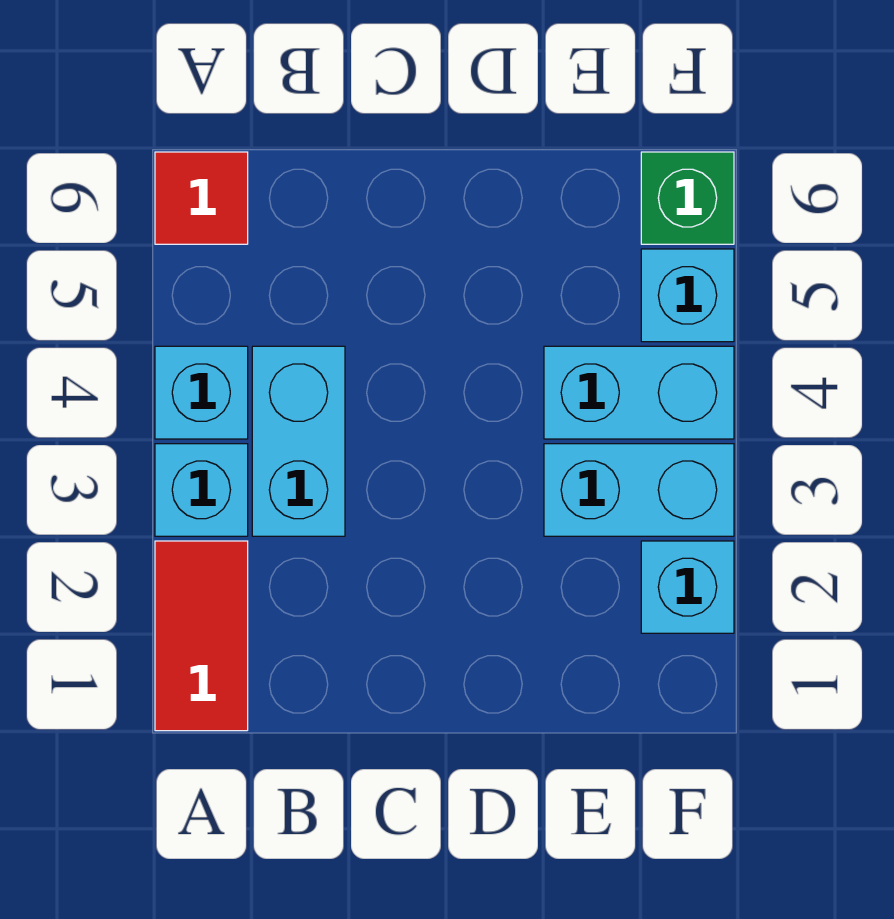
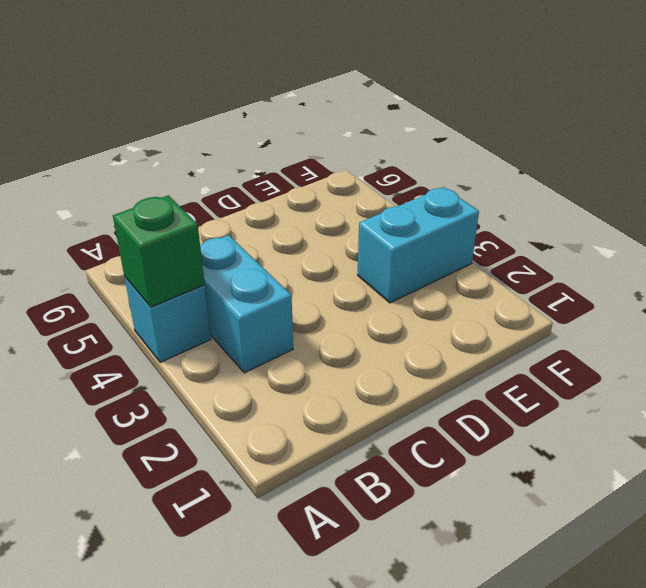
green brick A4 level 2 -> green brick F6 level 1
none -> red tile A1:A2 level 1
none -> cyan brick A3 level 1

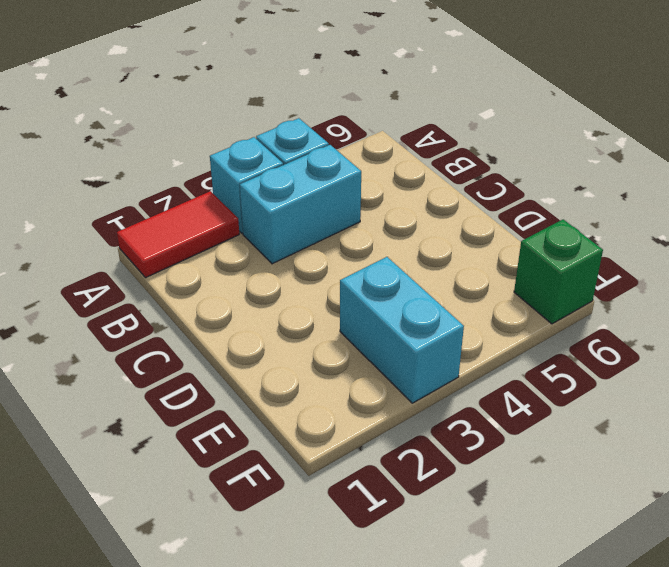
none -> red tile A6 level 1
none -> cyan brick E4:F4 level 1

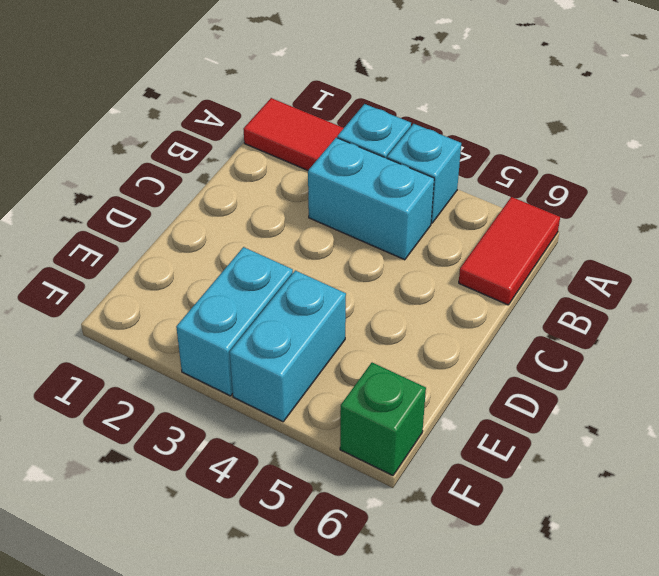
red tile A6:B6 level 1 -> red tile A6 level 1
none -> cyan brick F2 level 1
none -> cyan brick F5 level 1

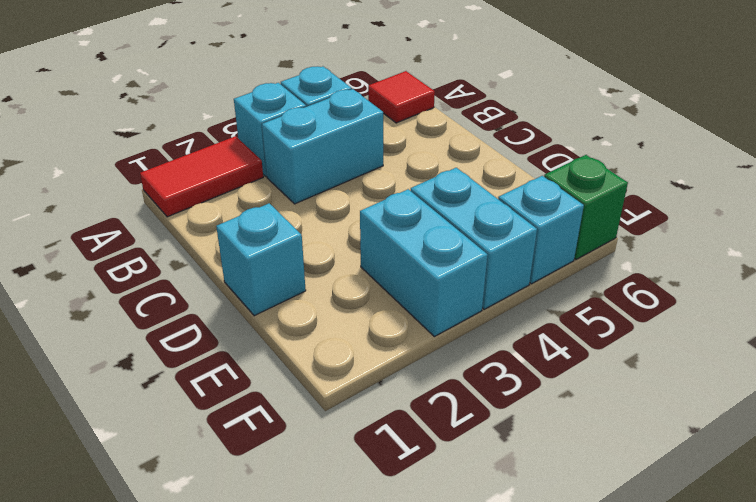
cyan brick D1 level 1 -> cyan brick F2 level 1

